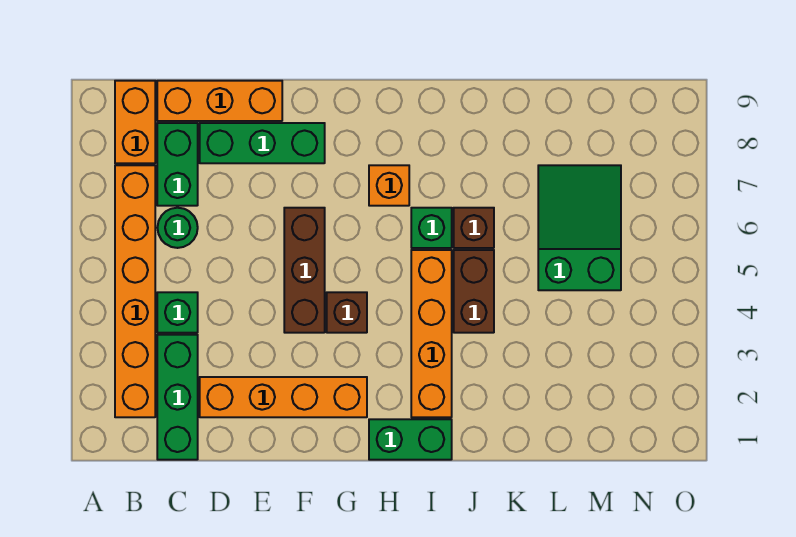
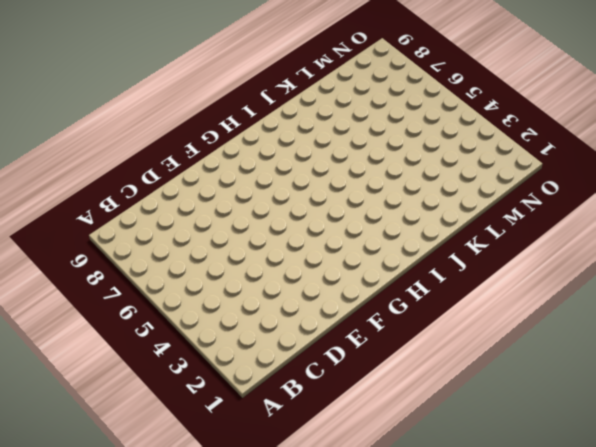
none -> orange brick B2:B7 level 1
none -> orange brick B8:B9 level 1
none -> green brick C1:C3 level 1

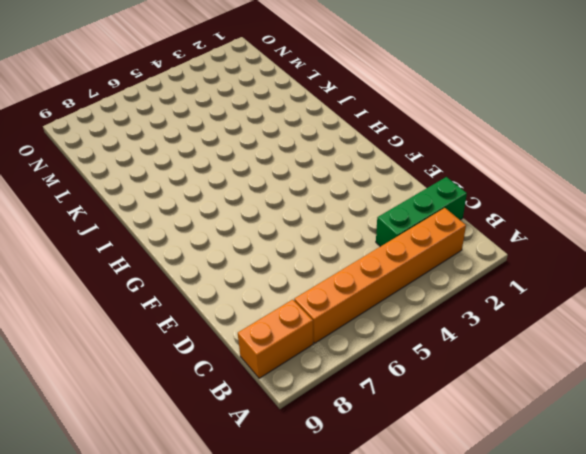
none -> green brick C4 level 1
none -> green round brick C6 level 1
none -> green brick C7:C8 level 1

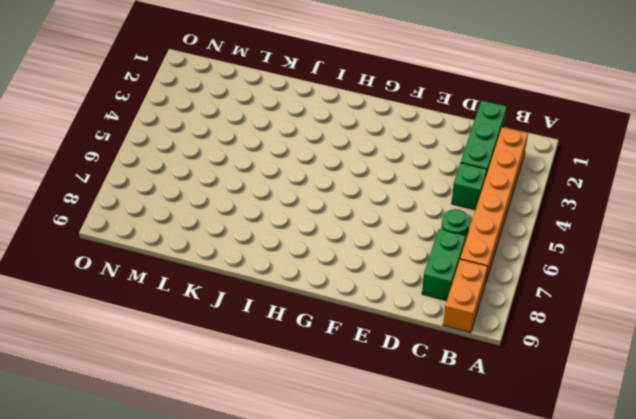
none -> orange brick C9:E9 level 1
none -> orange brick D2:G2 level 1
none -> green brick D8:F8 level 1

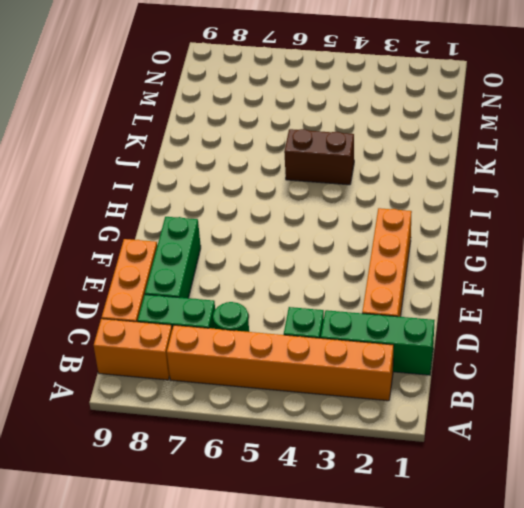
none -> brown brick F4:F6 level 1
none -> brown brick G4 level 1
none -> green brick H1:I1 level 1

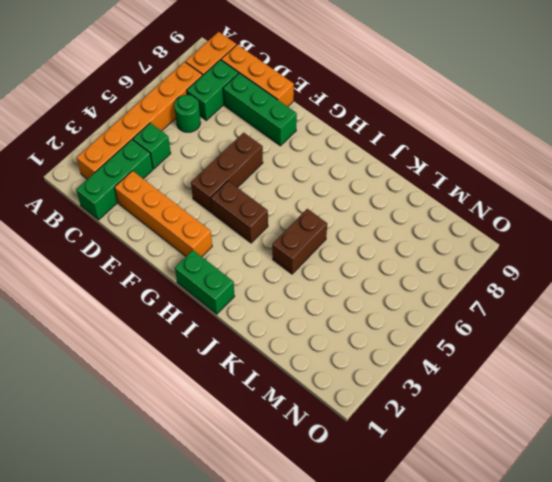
brown brick G4:H4 level 1 -> brown brick G4 level 1
none -> orange brick H7 level 1
none -> orange brick I2:I5 level 1
none -> green brick I6 level 1

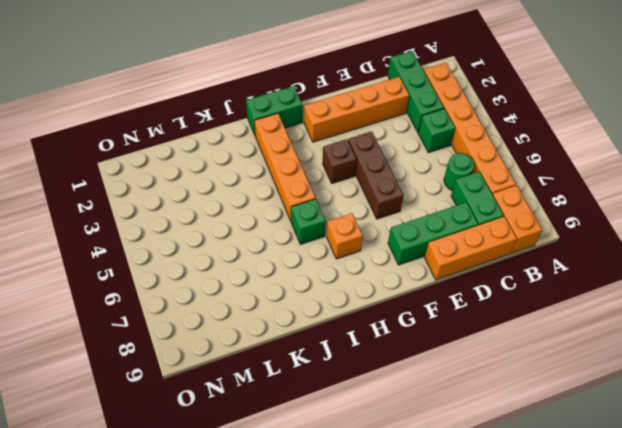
none -> brown brick J4:J5 level 1
none -> brown brick J6 level 1
none -> green slope L5:M7 level 1 top 5

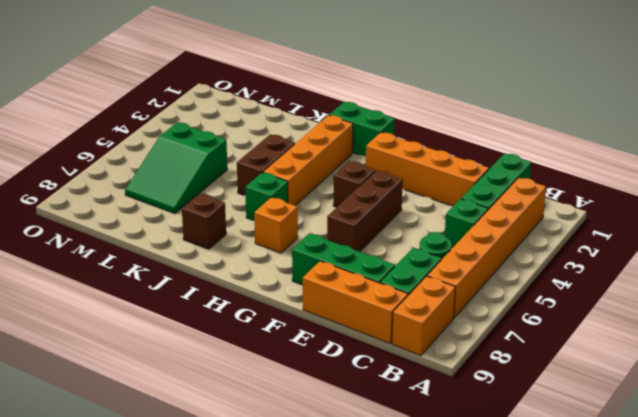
brown brick J8 level 1 -> brown brick J6 level 1

